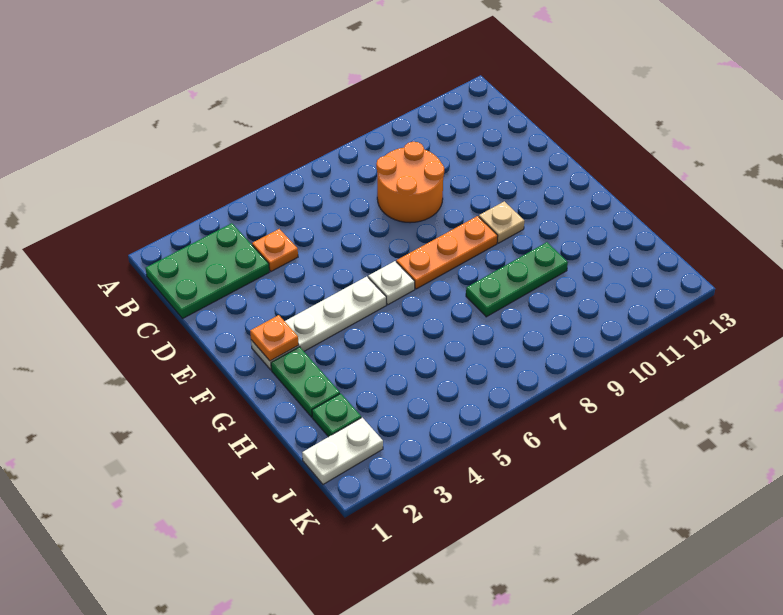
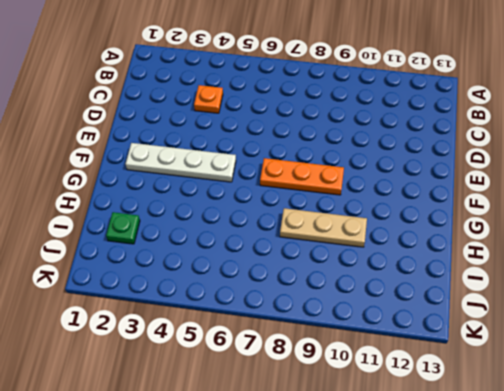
tan plate H8:H10 level 1 -> green plate H8:H10 level 1
none -> green plate B1:C3 level 1
none -> orange round brick C8:D9 level 1
none -> white plate F6 level 1

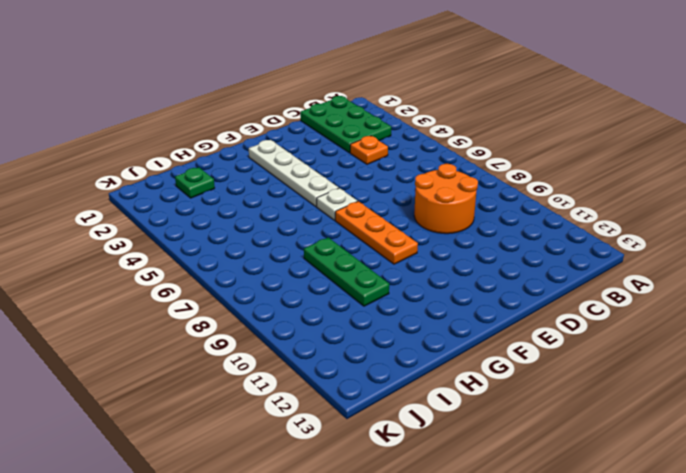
none -> tan plate F10 level 1
none -> green plate G2:H2 level 1
none -> white plate J1:J2 level 1

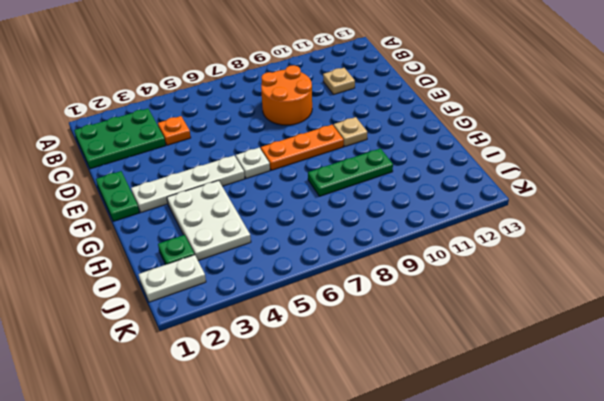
tan plate C11 level 1 -> none
green plate E1:F1 level 1 -> green plate G2:H2 level 1
white plate G3:I4 level 1 -> none
none -> orange plate F2 level 2

